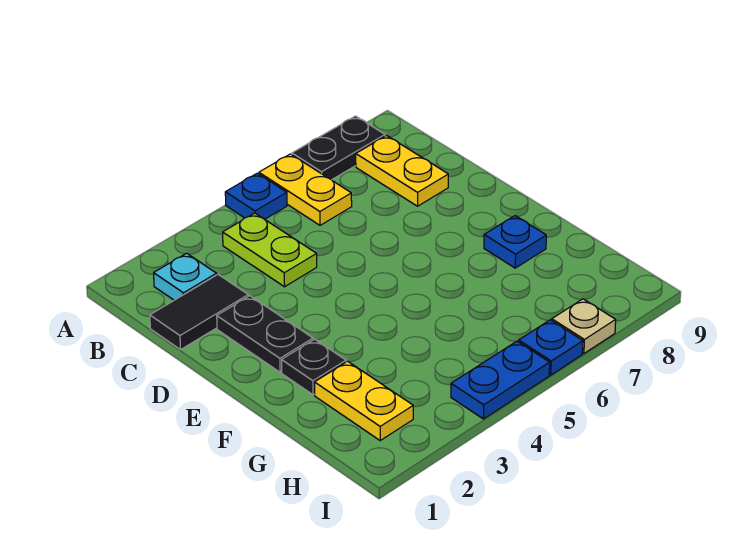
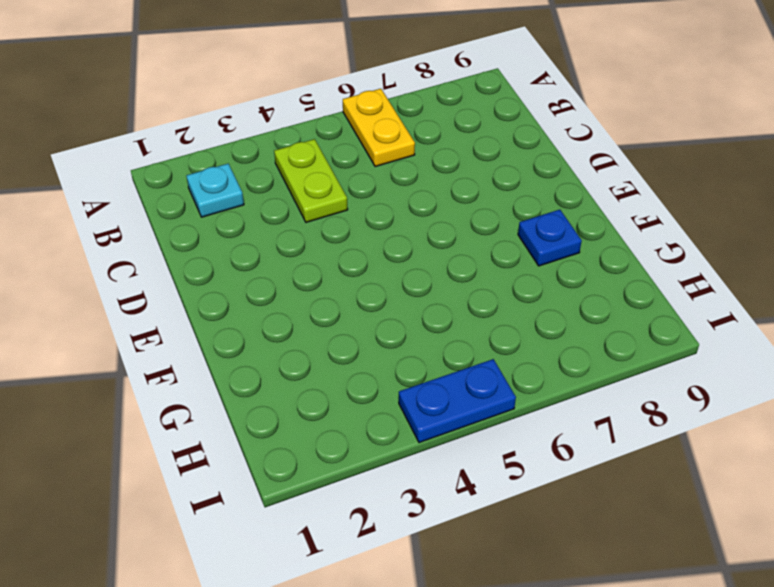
none -> blue plate A5 level 1
none -> black plate A7:A8 level 1
none -> yellow plate B8:C8 level 1

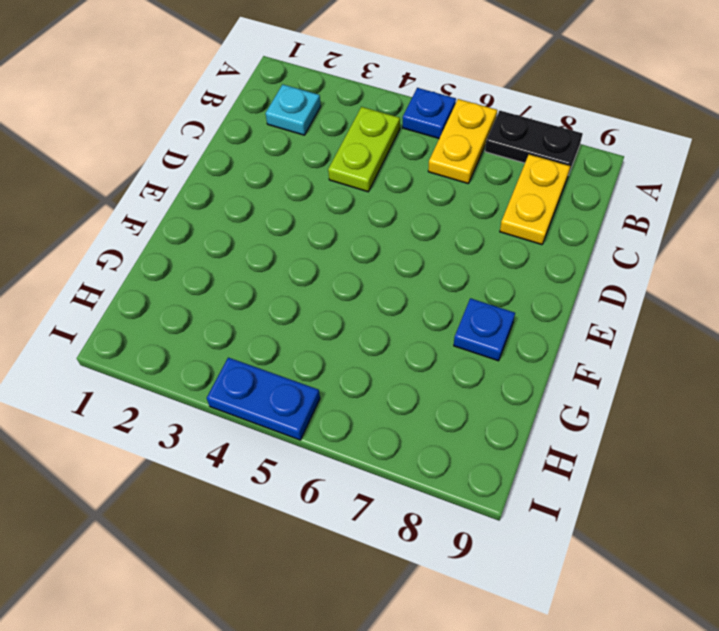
none -> black tile C1:C2 level 1
none -> black plate D2:E2 level 1
none -> black plate F2 level 1

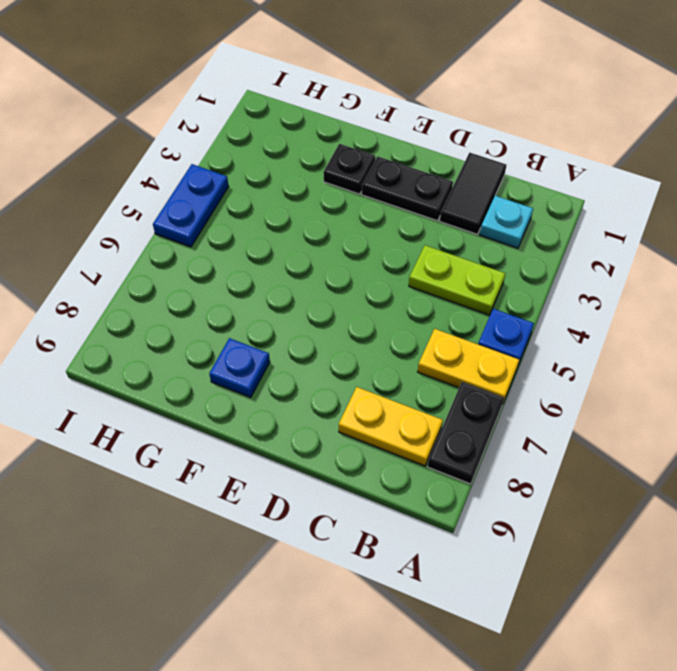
none -> yellow plate G2:H2 level 1
none -> blue plate I6 level 1
none -> tan plate I7 level 1

